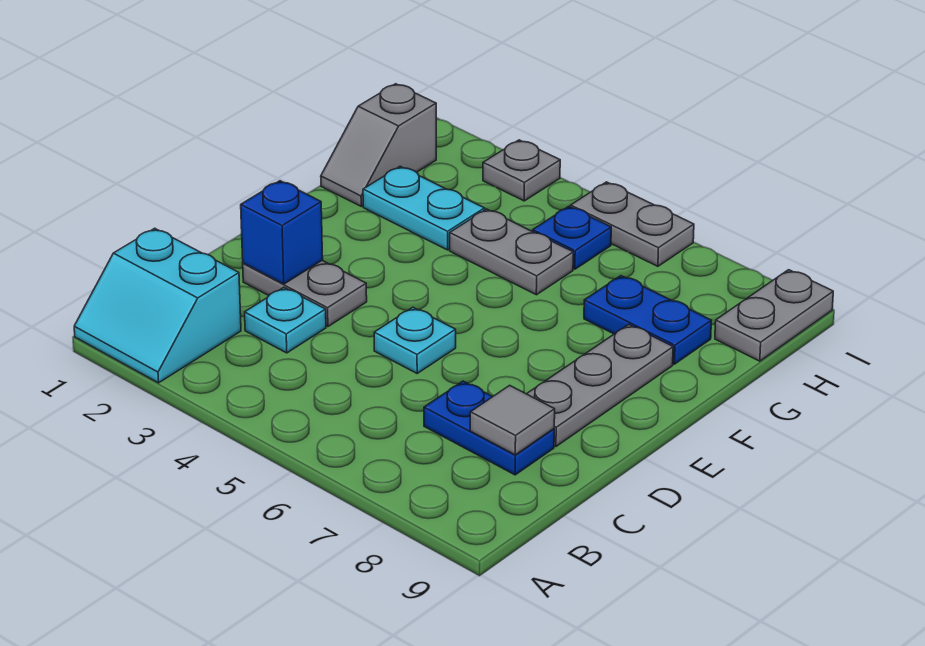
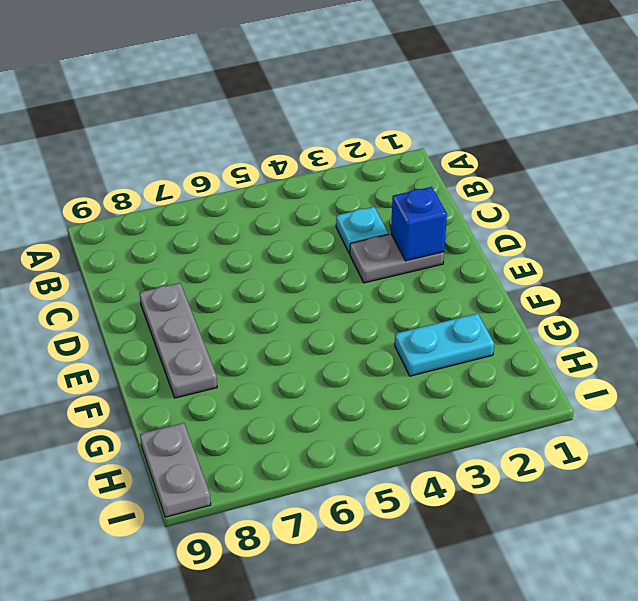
none -> cyan slope A1:B2 level 1 top B
none -> blue plate C7:C8 level 1
none -> cyan plate D5 level 1

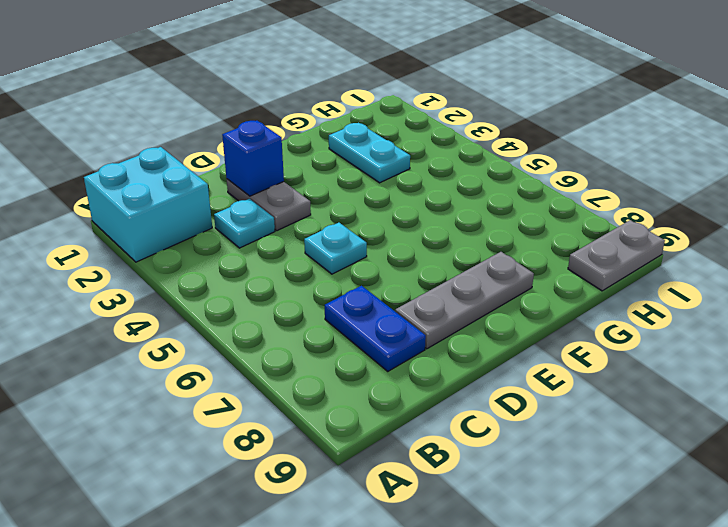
cyan brick A1:B2 level 1 -> cyan slope A1:B2 level 1 top B
none -> grey slope G1:H1 level 1 top H
none -> grey plate G4:G5 level 1
none -> blue plate G7:G8 level 1

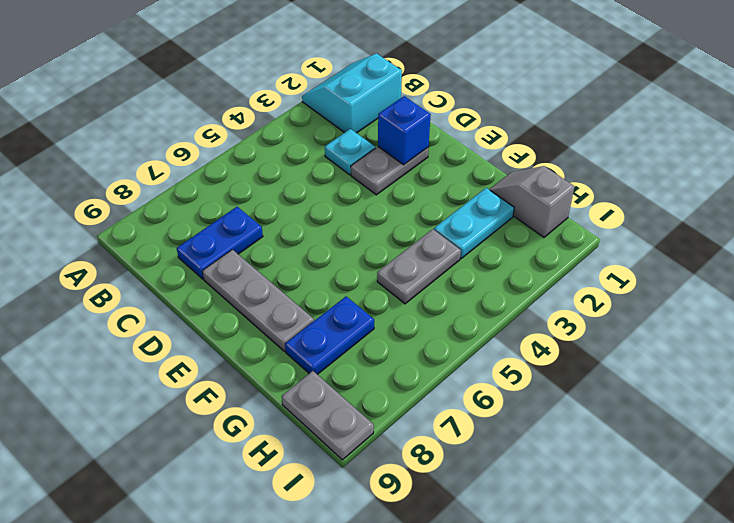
none -> cyan plate D5 level 1
none -> blue plate H5 level 1
none -> grey plate I3 level 1

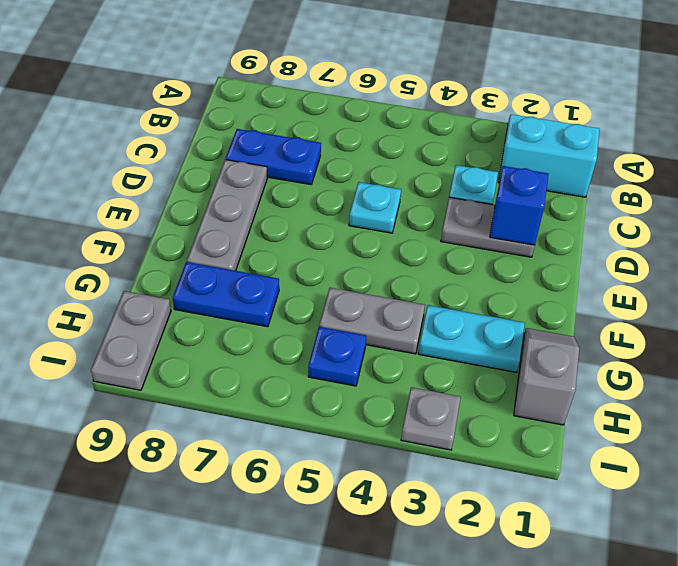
none -> grey plate I5:I6 level 1
none -> grey tile C8 level 2

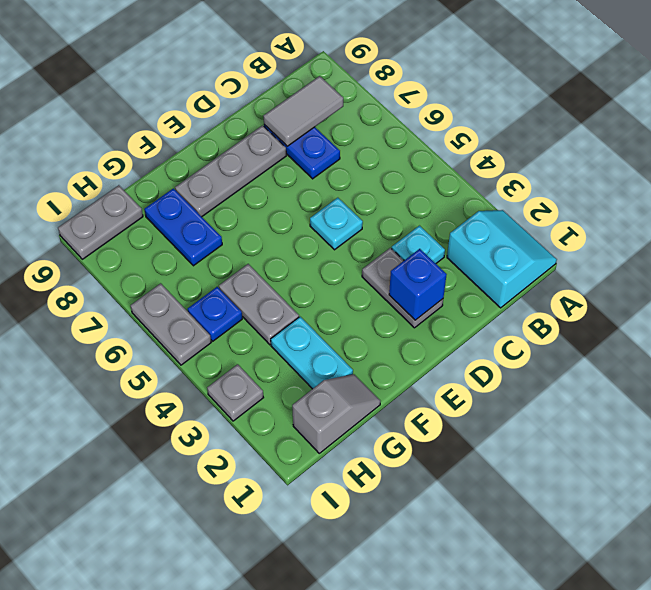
grey tile B8:C8 level 2 -> grey tile C8 level 2

